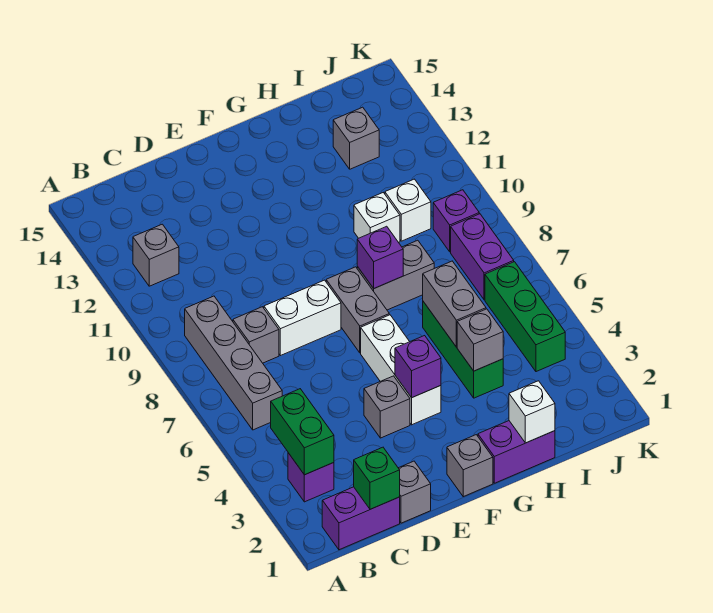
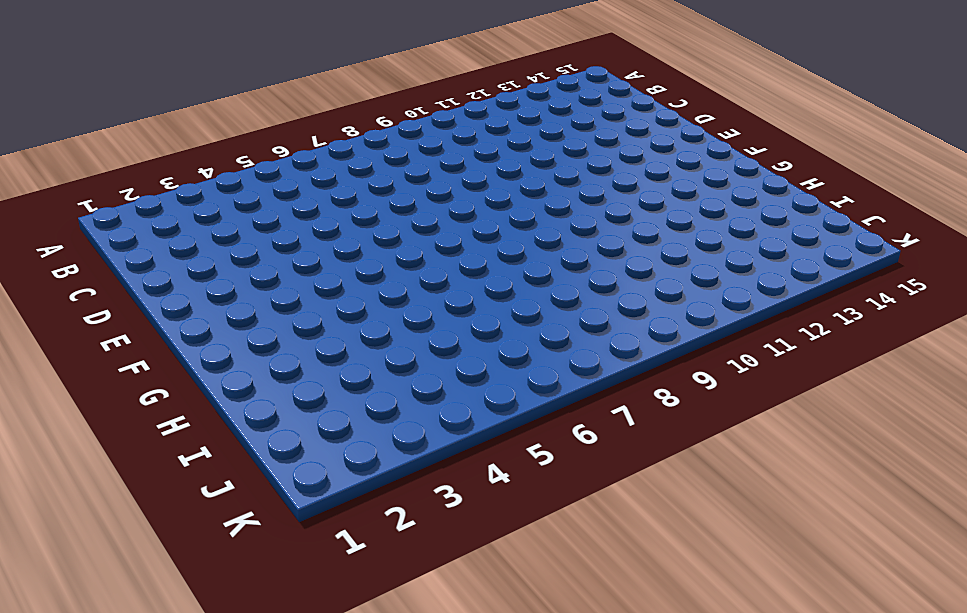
none -> purple brick B1:C1 level 1
none -> purple brick B3 level 1
none -> grey brick B6:B9 level 1

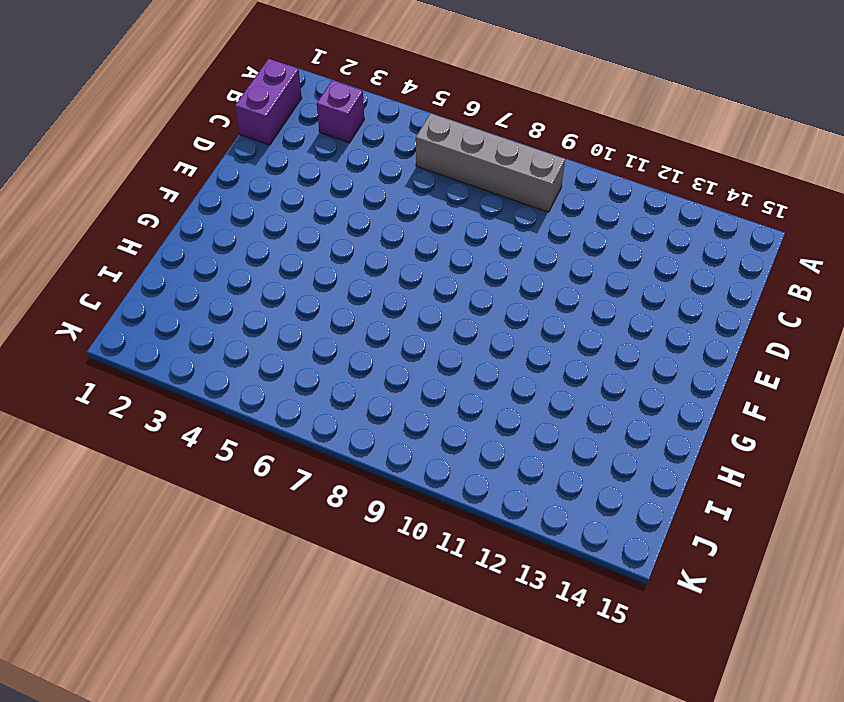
none -> grey brick B12 level 1
none -> grey brick C8 level 1
none -> grey brick D1 level 1

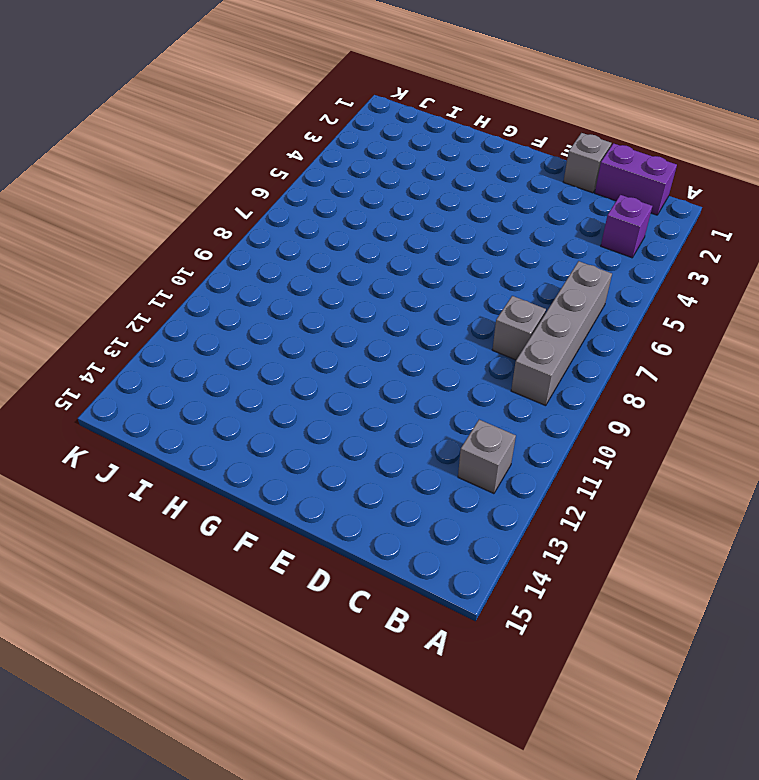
none -> white brick D8:E8 level 1
none -> grey brick E4 level 1
none -> grey brick F1 level 1

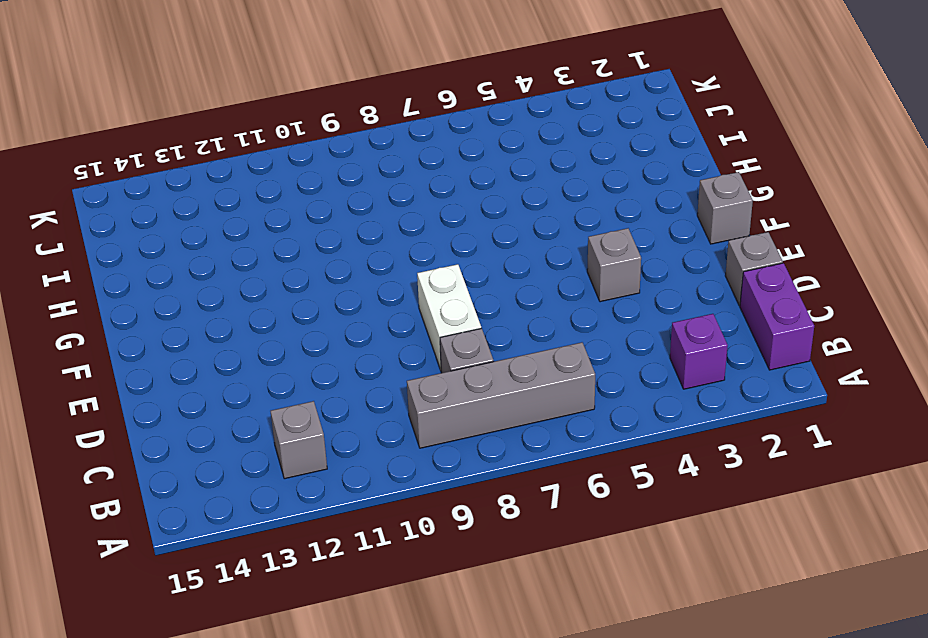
none -> white brick F4:F6 level 1
none -> grey brick F7:F8 level 1
none -> purple brick G1:H1 level 1

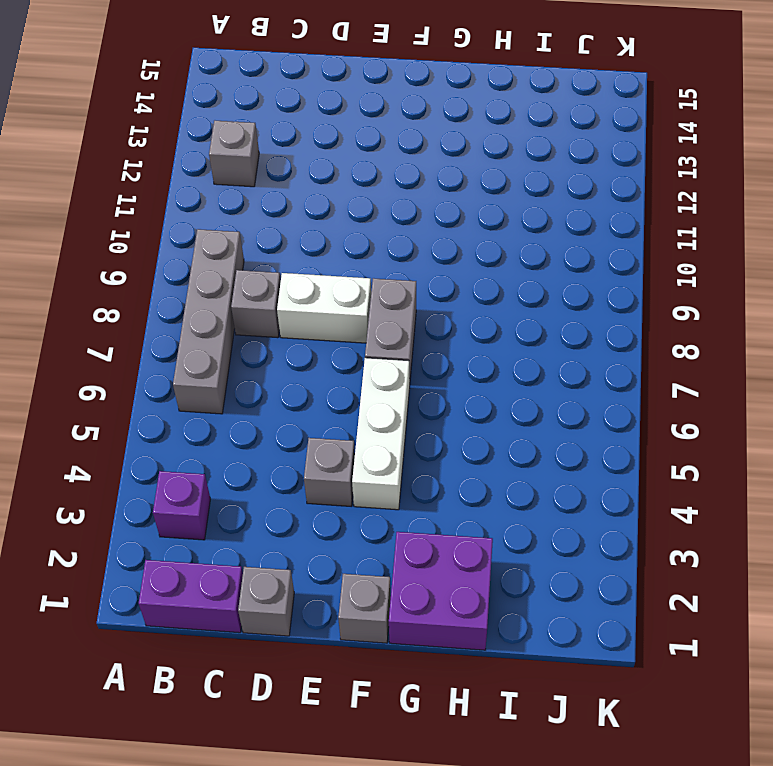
purple brick G1:H2 level 1 -> purple brick G1:H1 level 1
none -> grey brick G8:H8 level 1
none -> green brick H4:H6 level 1
none -> white brick H10 level 1

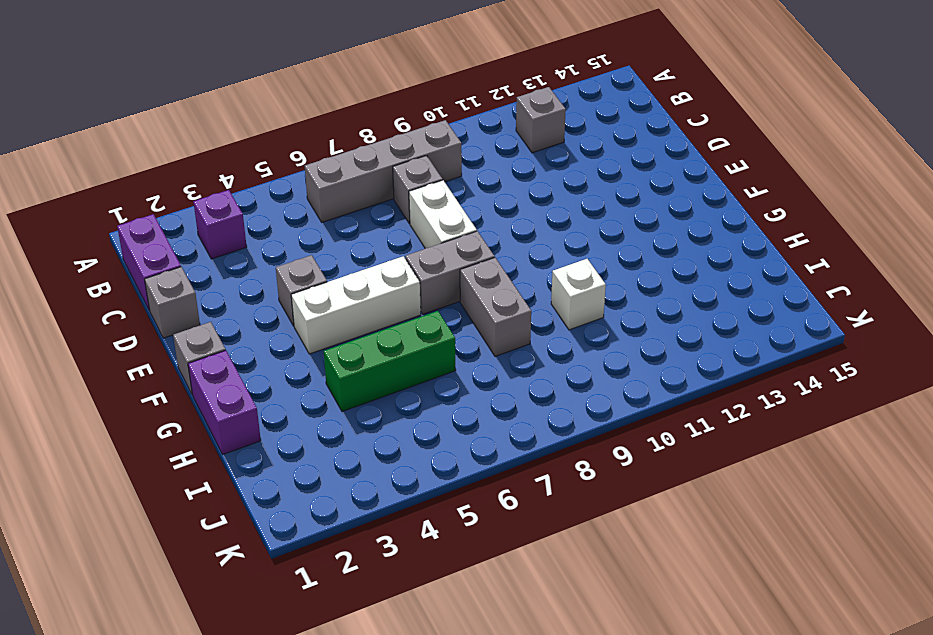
none -> white brick I10 level 1
none -> grey brick I13 level 1
none -> green brick J4:J6 level 1

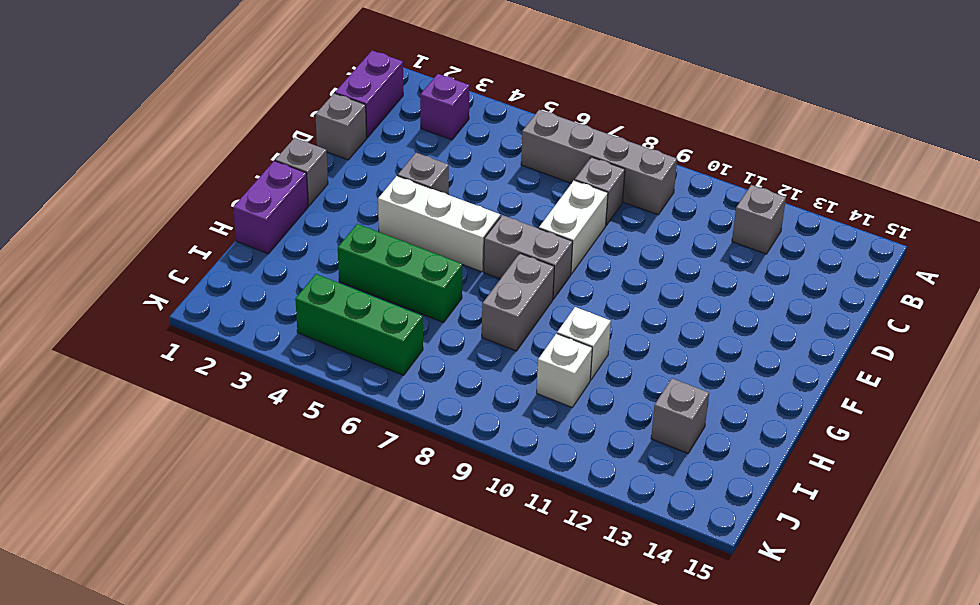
none -> purple brick J7:J8 level 1
none -> purple brick J9 level 1
none -> green brick B3:B4 level 2

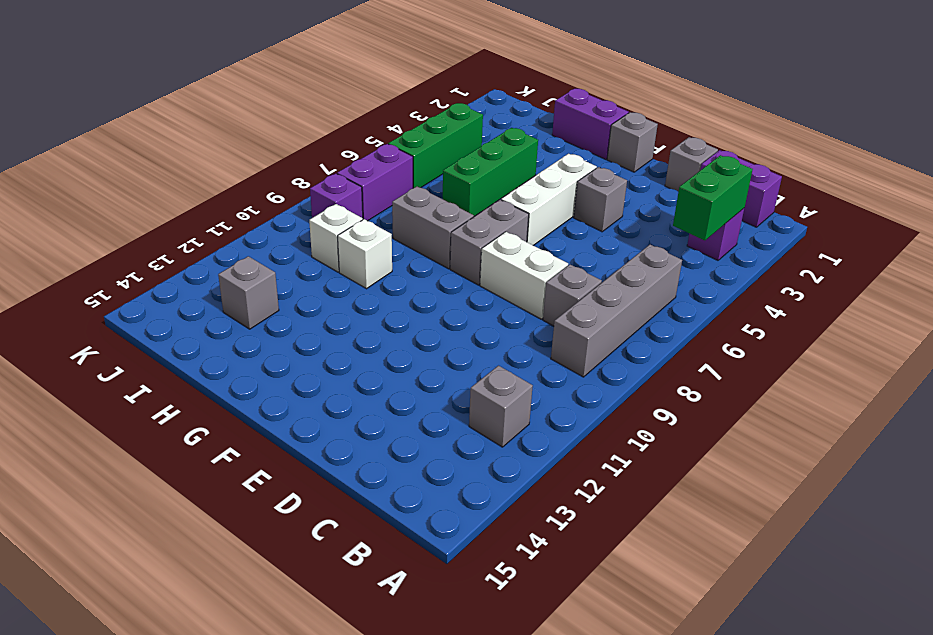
none -> green brick C1 level 2
none -> purple brick F4 level 2
none -> purple brick G8 level 2

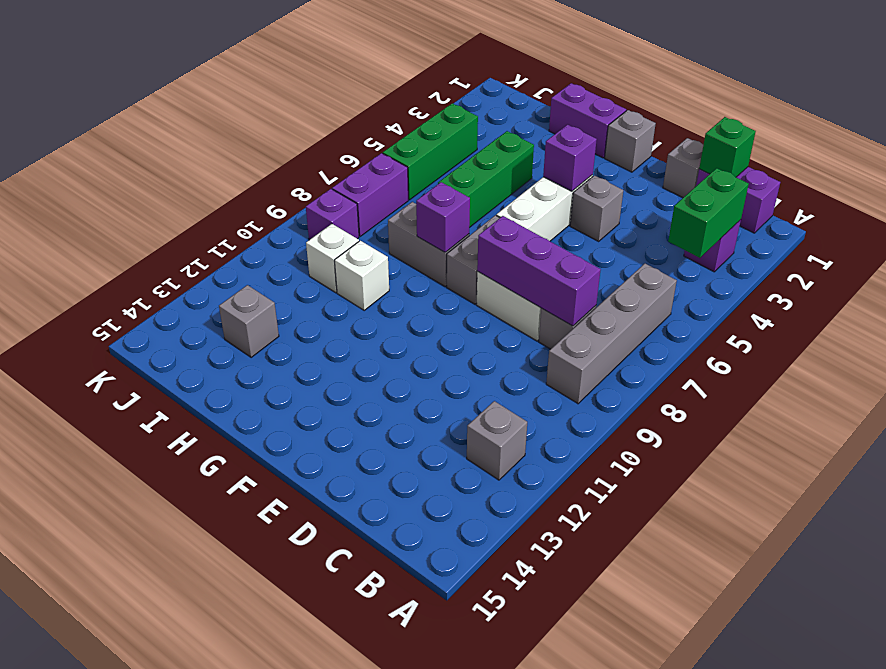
purple brick C8:E8 level 2 -> none
none -> white brick H1 level 2
none -> grey brick H4 level 2
none -> grey brick H5:H6 level 2

